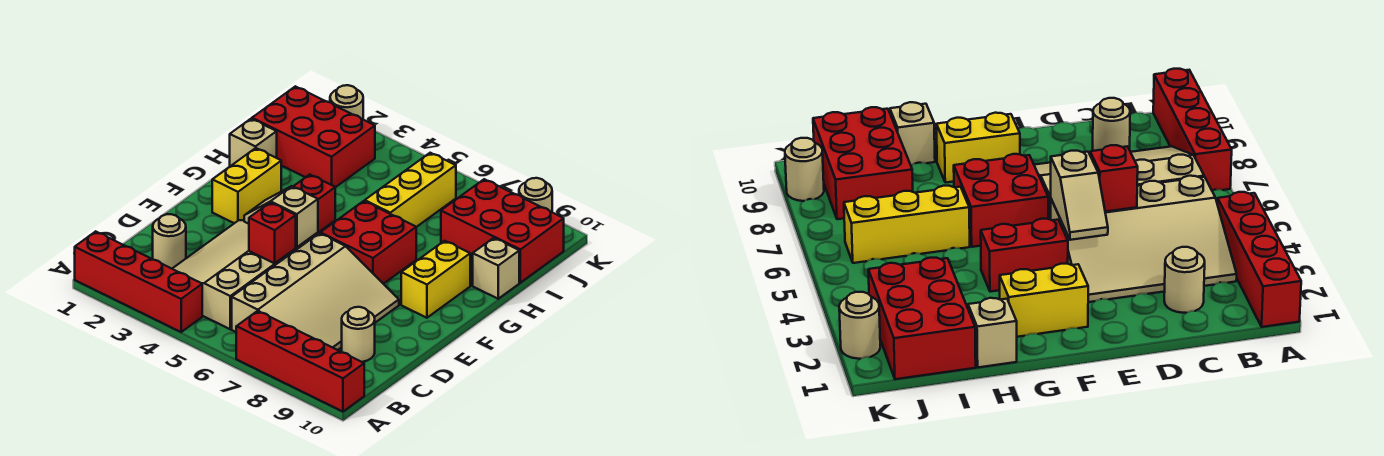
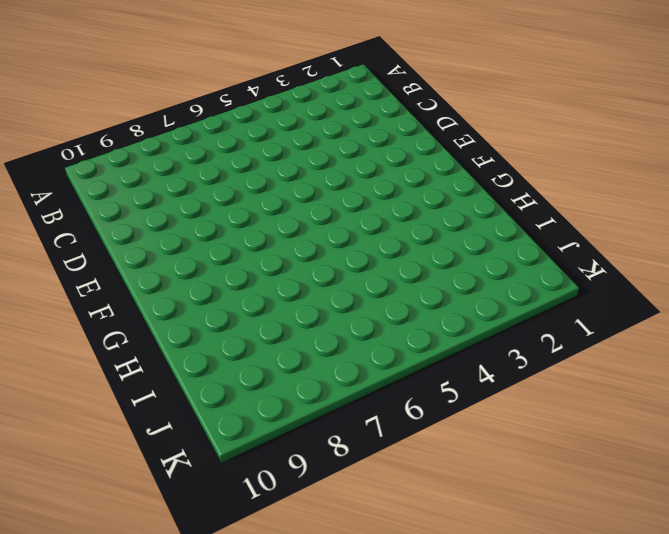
none -> red brick A1:A4 level 1
none -> red brick A7:A10 level 1
none -> tan slope B3:E5 level 1 top 5

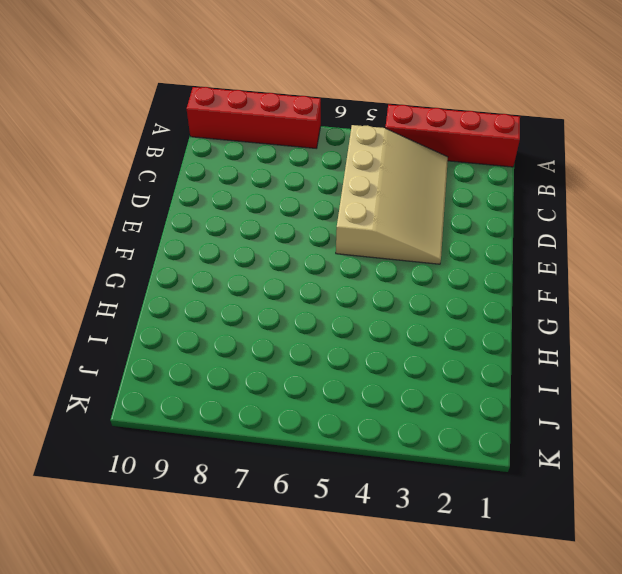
none -> tan slope B6:E8 level 1 top 6
none -> tan round brick C2 level 1
none -> tan round brick C9 level 1

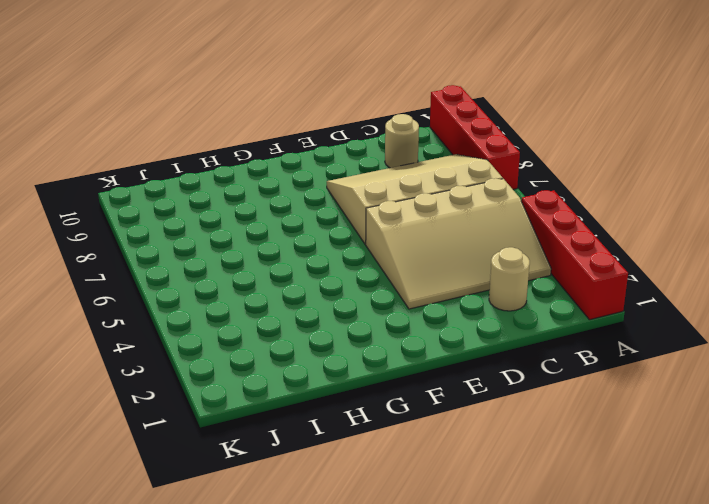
none -> yellow brick F2:G2 level 1
none -> red brick F4:G4 level 1
none -> red brick F6:G7 level 1

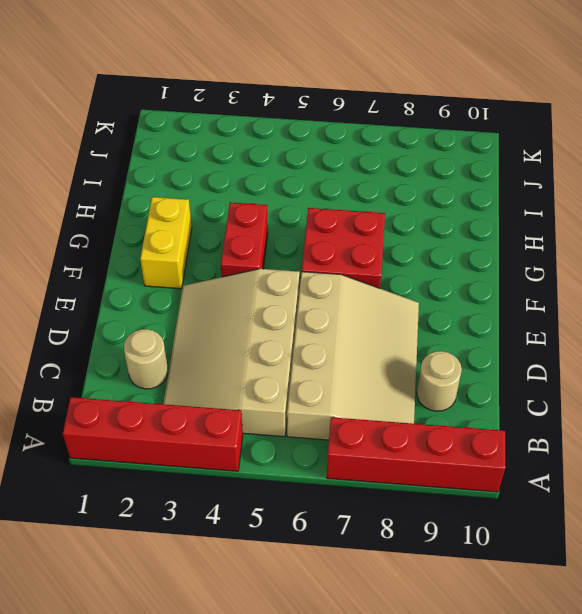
none -> yellow brick F9:G9 level 1
none -> tan brick H1 level 1
none -> yellow brick H6:J6 level 1

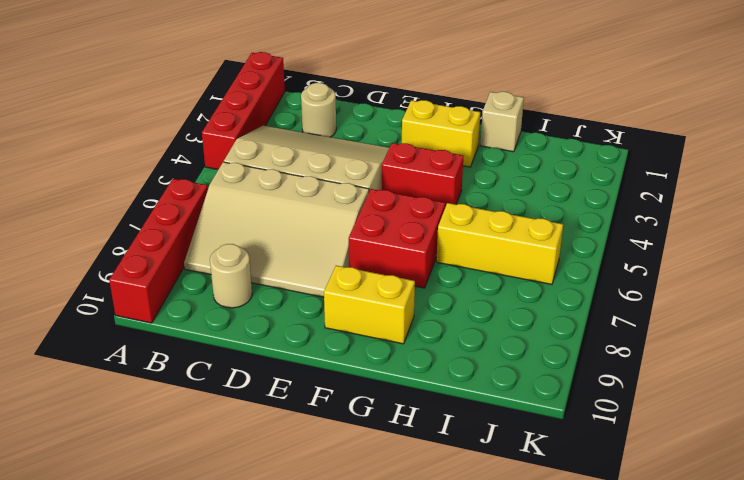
none -> tan brick H10 level 1
none -> red brick I1:J3 level 1
none -> red brick I8:J10 level 1

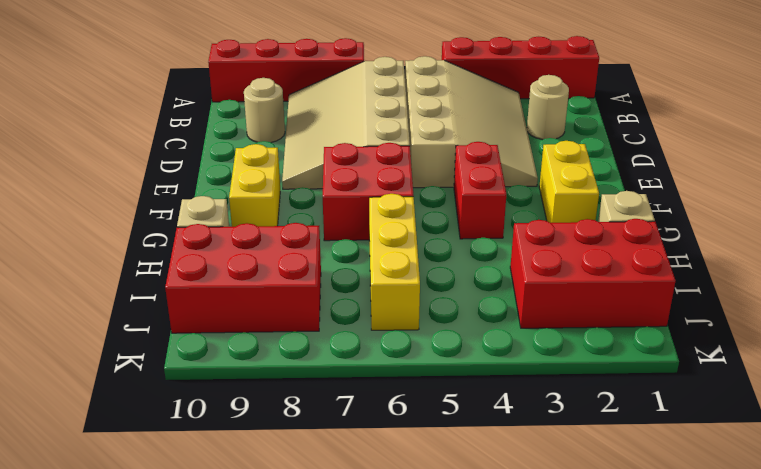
none -> tan round brick K2 level 1
none -> tan round brick K9 level 1
none -> red brick D5 level 2

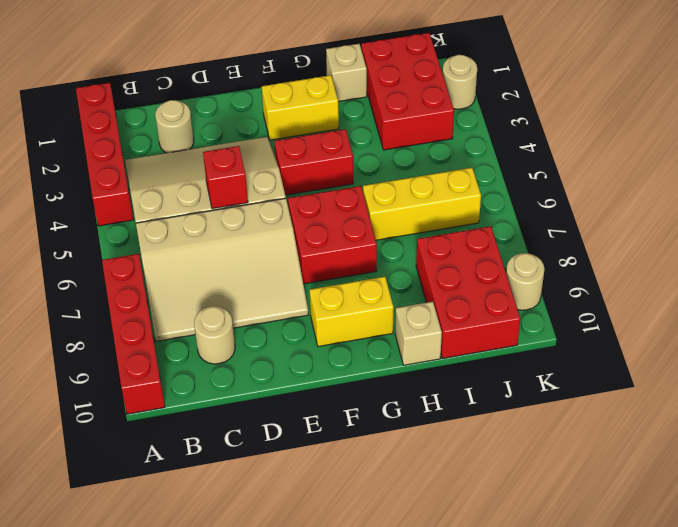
none -> tan slope E4:E5 level 2 top 5

